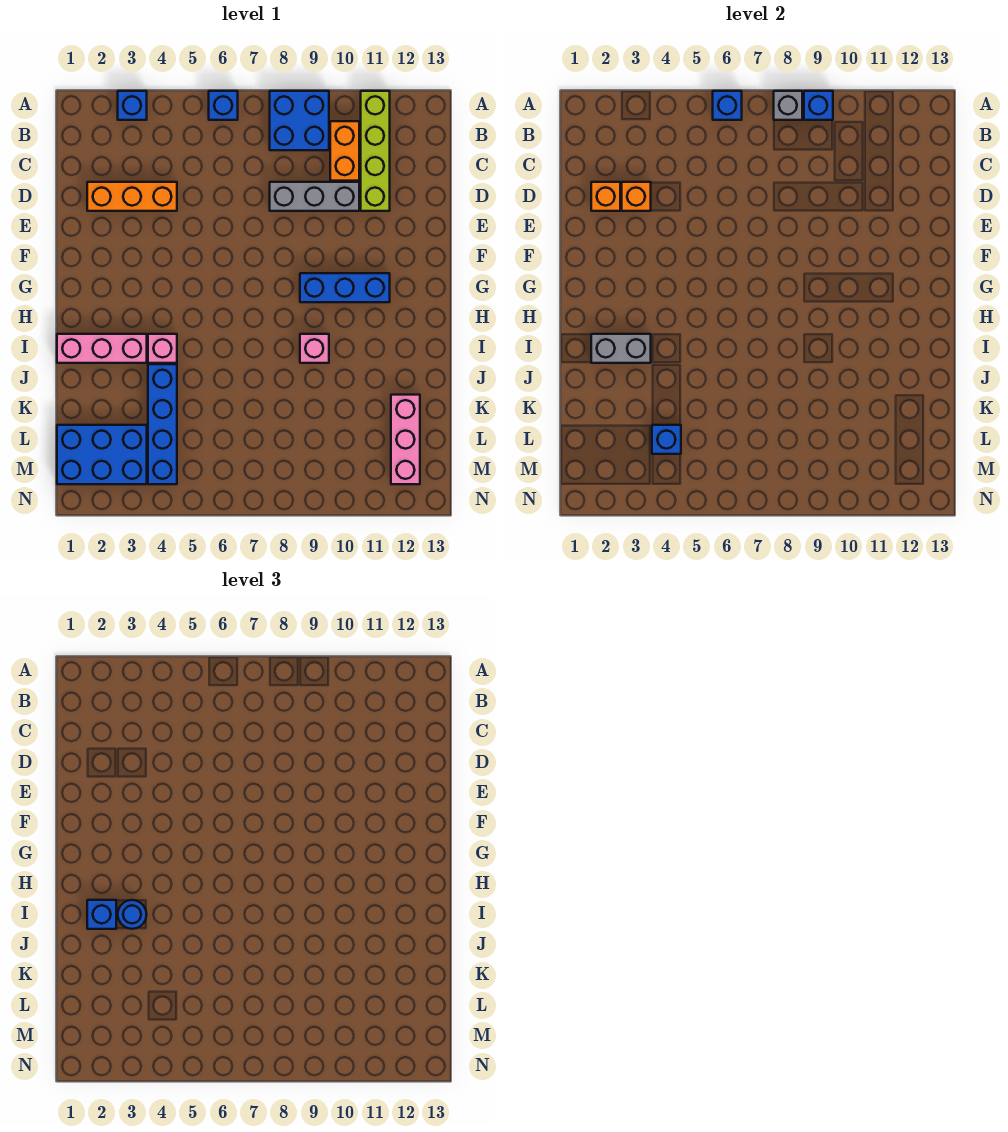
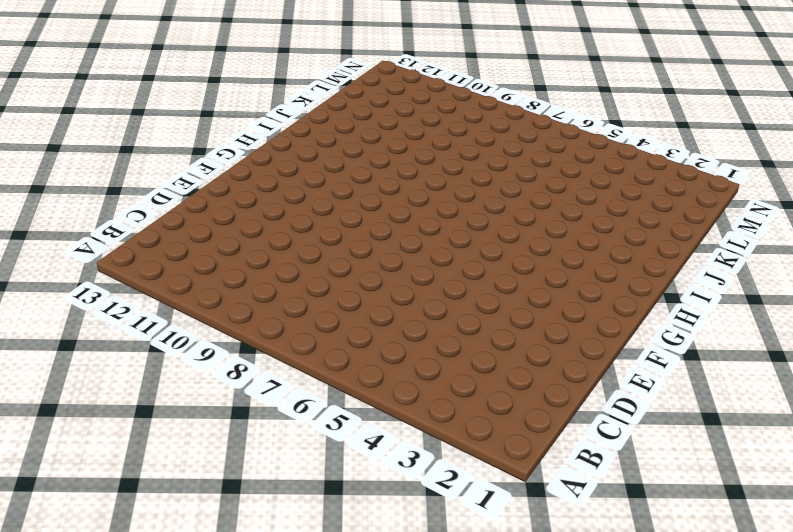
none -> blue brick A3 level 1
none -> blue brick A6 level 1
none -> blue brick A8:B9 level 1

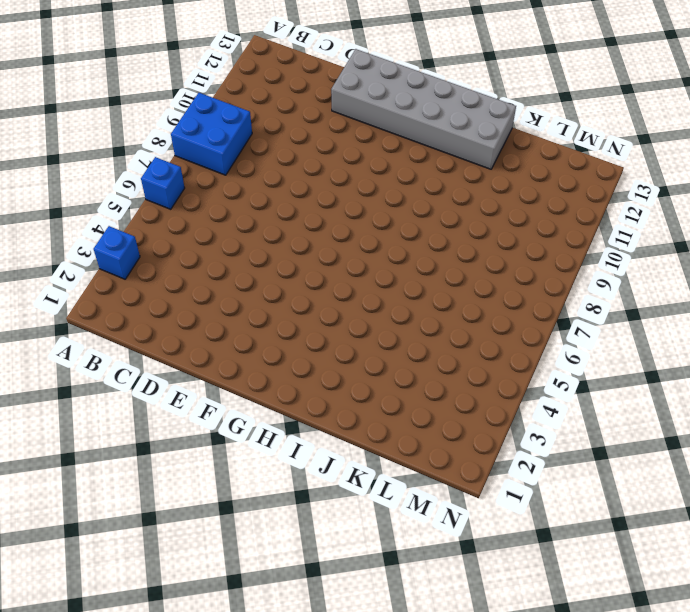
grey brick E12:J13 level 1 -> none
none -> lime brick A11:D11 level 1
none -> orange brick B10:C10 level 1
none -> orange brick D2:D4 level 1

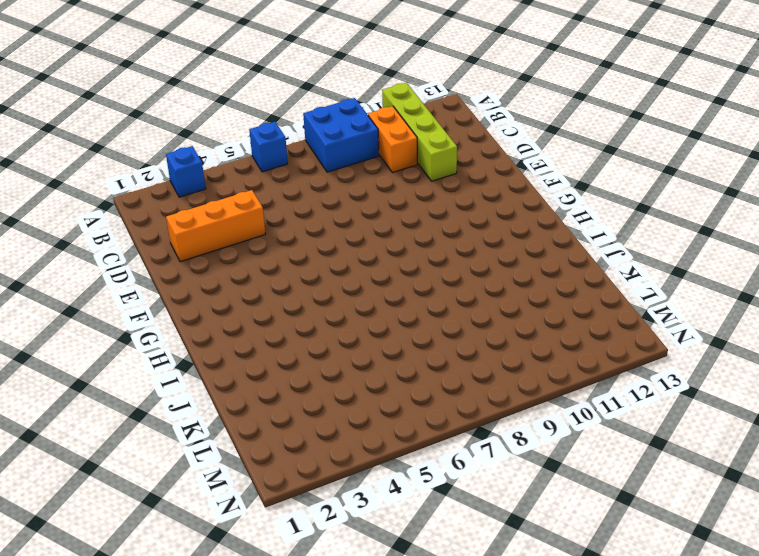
none -> grey brick D8:D10 level 1
none -> blue brick G9:G11 level 1
none -> pink brick I1:I3 level 1

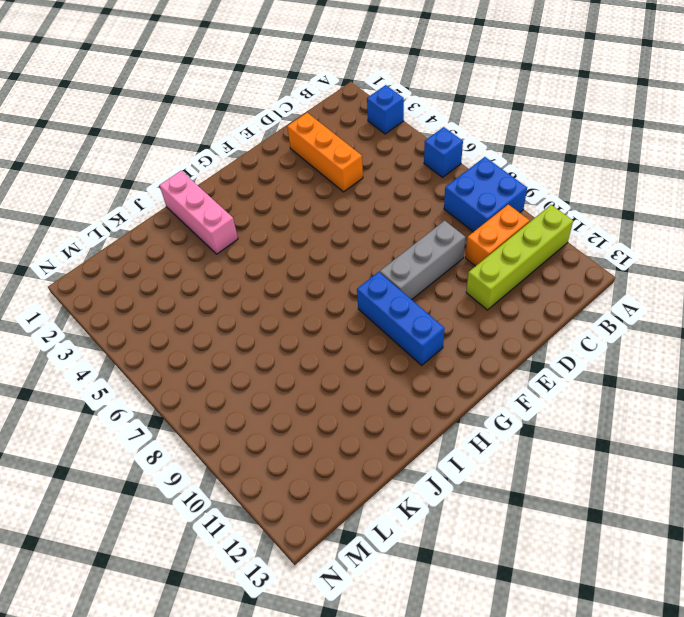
grey brick D9:F9 level 1 -> grey brick D8:D10 level 1
none -> pink brick I4 level 1
none -> pink brick I9 level 1
none -> blue brick J4:M4 level 1

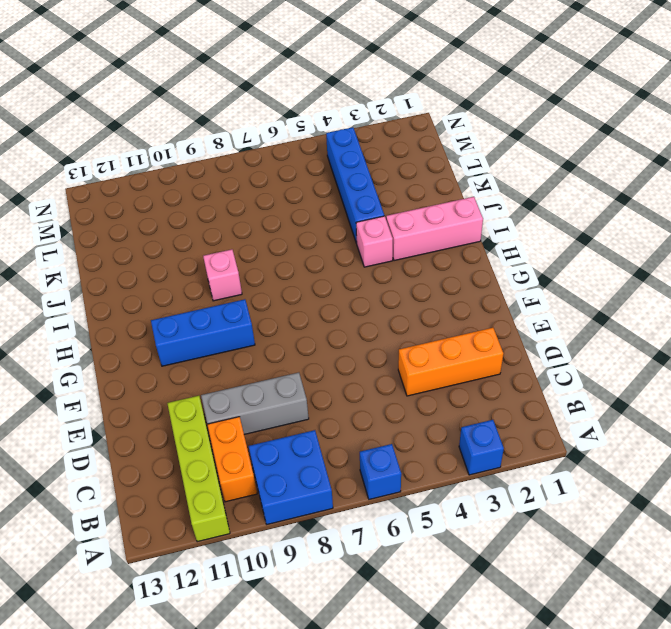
none -> pink brick K12:M12 level 1
none -> blue brick L1:M3 level 1
none -> blue brick A6 level 2

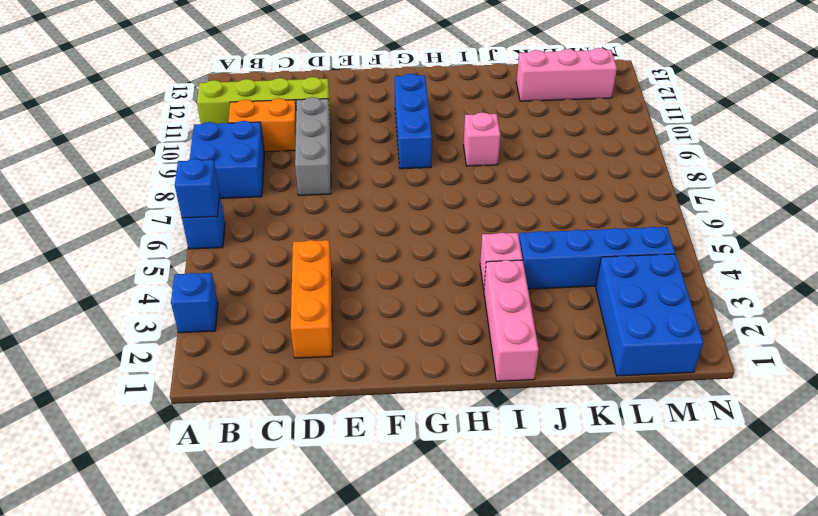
none -> grey brick A8 level 2
none -> blue brick A9 level 2
none -> orange brick D2 level 2

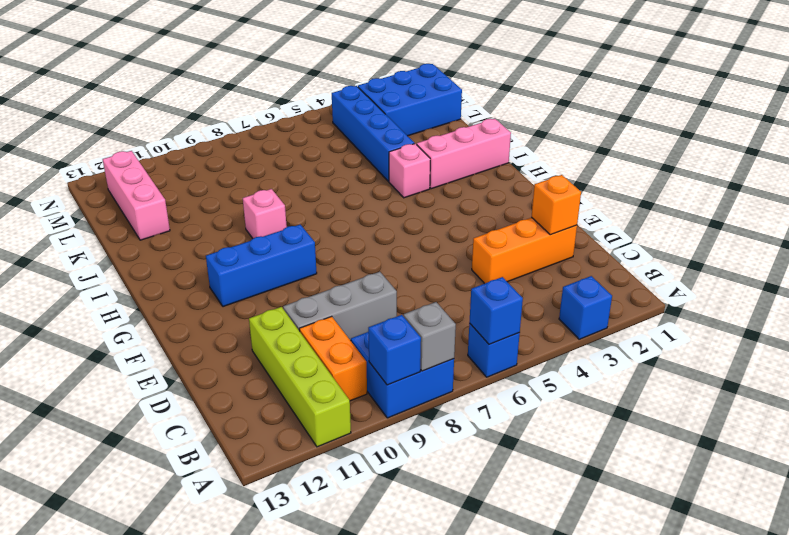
none -> orange brick D3 level 2
none -> grey brick I2:I3 level 2
none -> blue brick L4 level 2

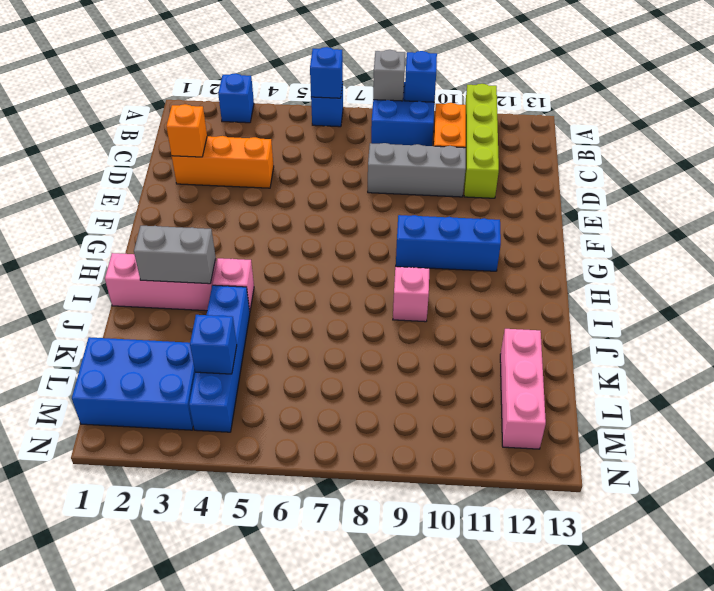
none -> orange brick D3 level 2
none -> blue brick I2 level 3
none -> blue round brick I3 level 3

